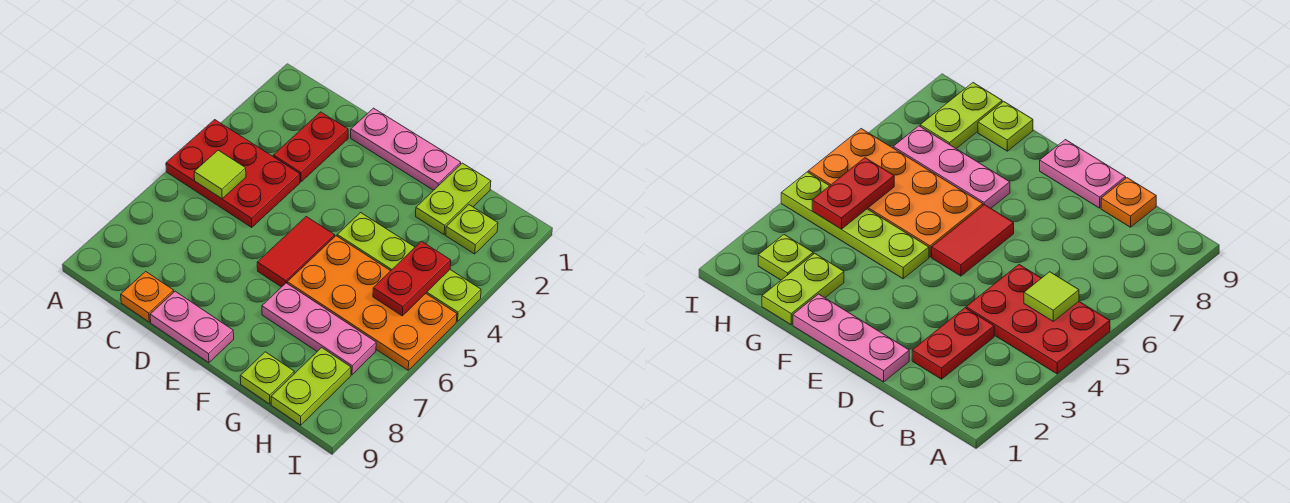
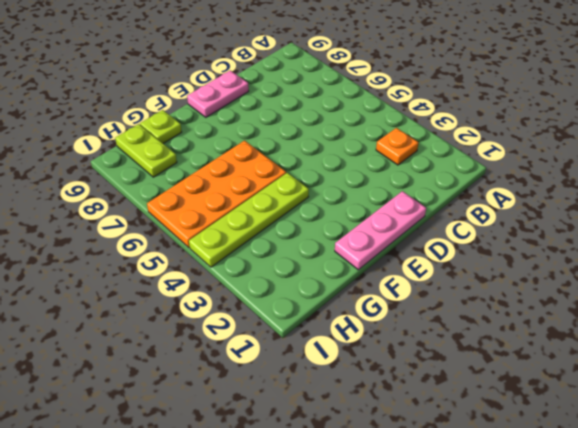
orange plate B3 level 1 -> orange plate C9 level 1
none -> red plate A4:C5 level 1
none -> red plate C2:C3 level 1
none -> red tile E5:E6 level 1

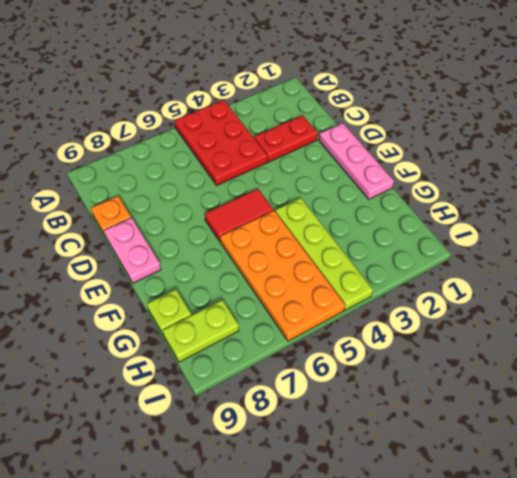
none -> pink plate F7:H7 level 1
none -> lime plate G1:G2 level 1
none -> lime plate H2 level 1

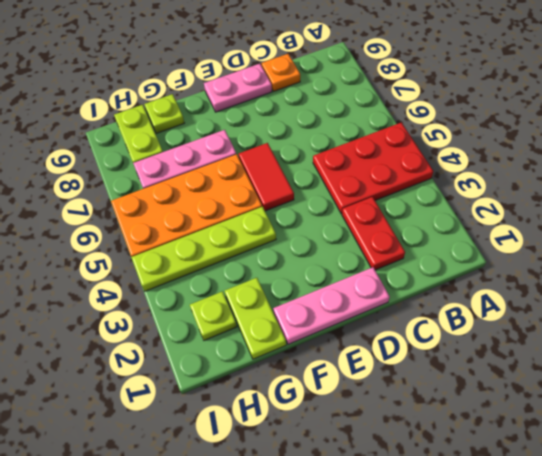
none -> lime tile B5 level 2
none -> red plate H4:H5 level 2

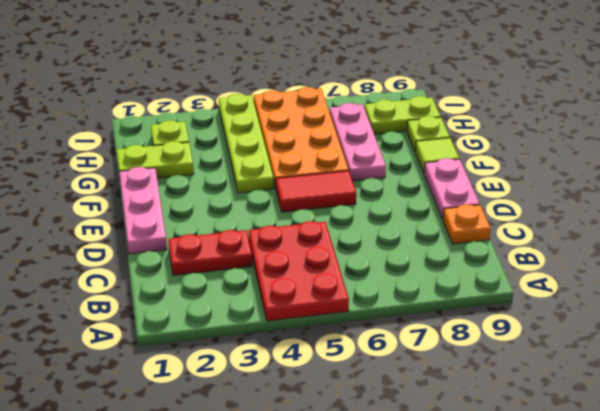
lime tile F9 level 1 -> lime tile B5 level 2
none -> red plate H4:H5 level 2

